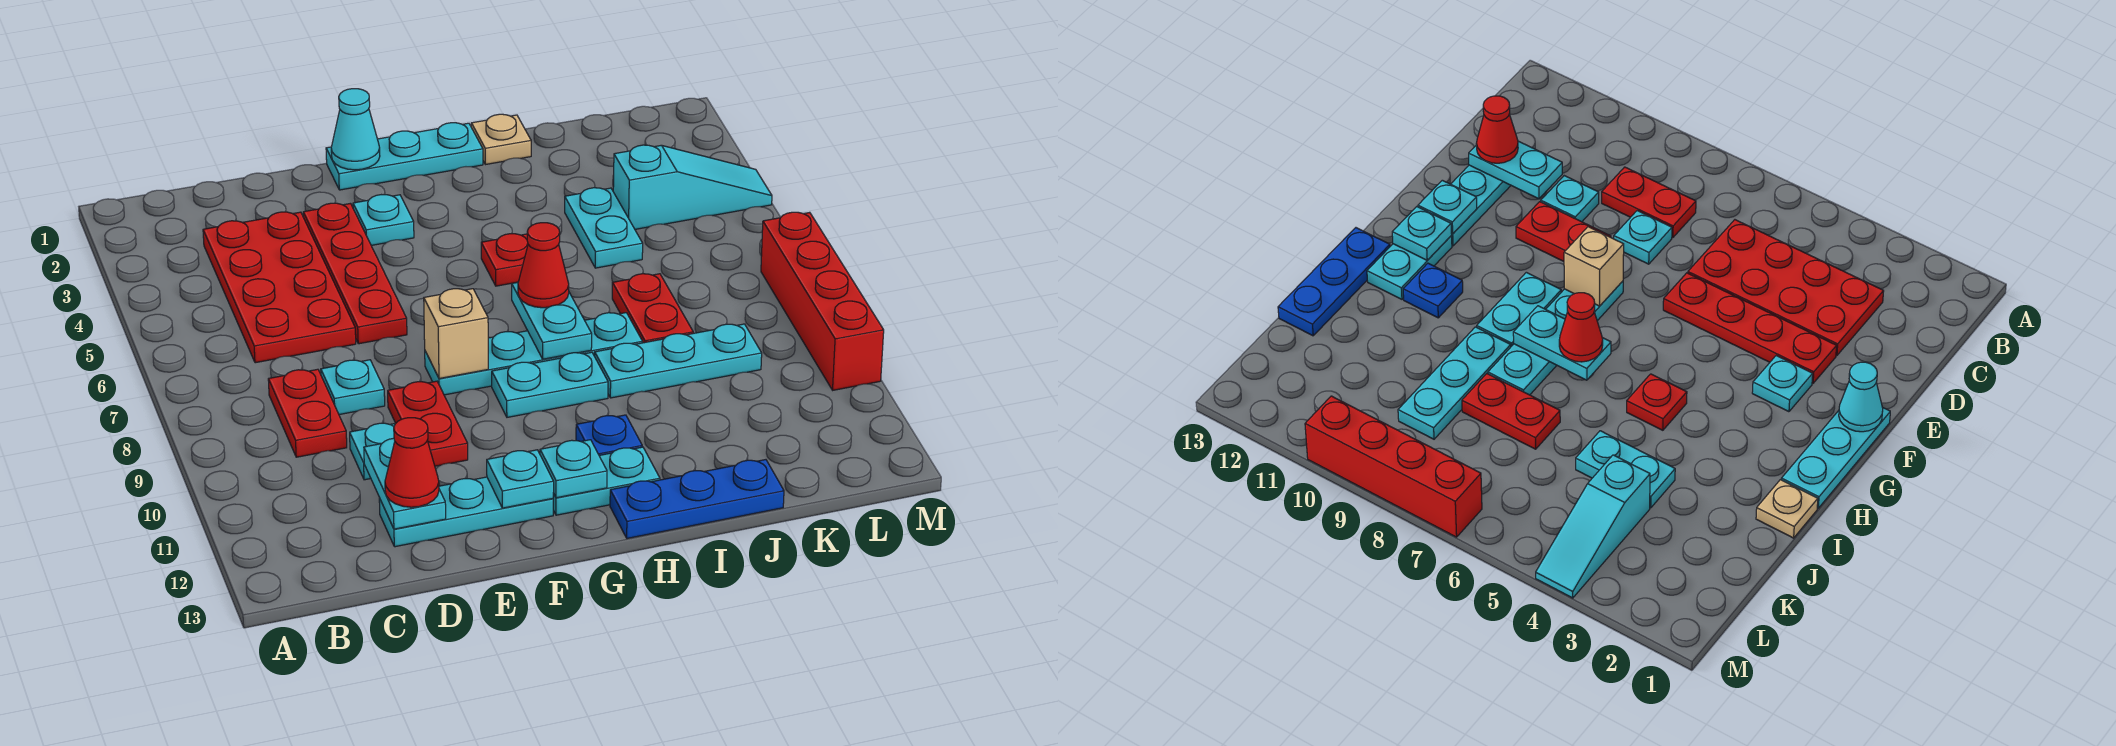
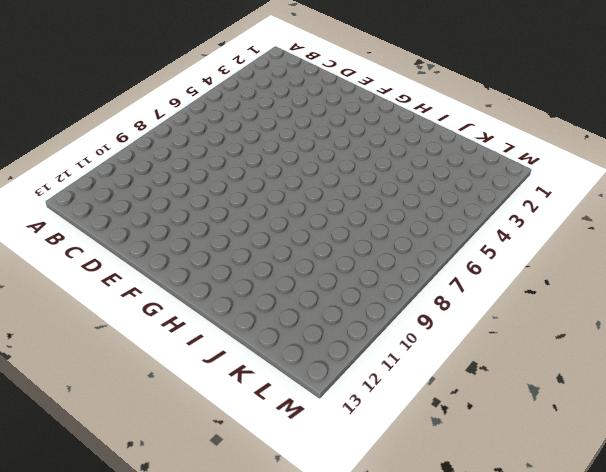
none -> red plate C3:D6 level 1
none -> red plate C8:C9 level 1
none -> cyan plate D8 level 1

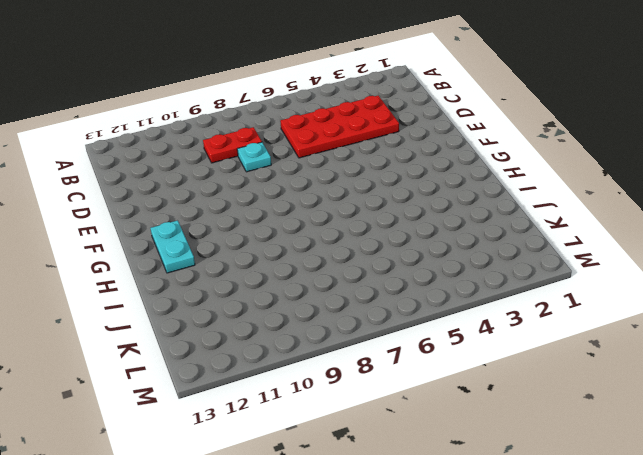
none -> cyan plate D10 level 1
none -> cyan plate D12:F12 level 1
none -> red plate E3:E6 level 1

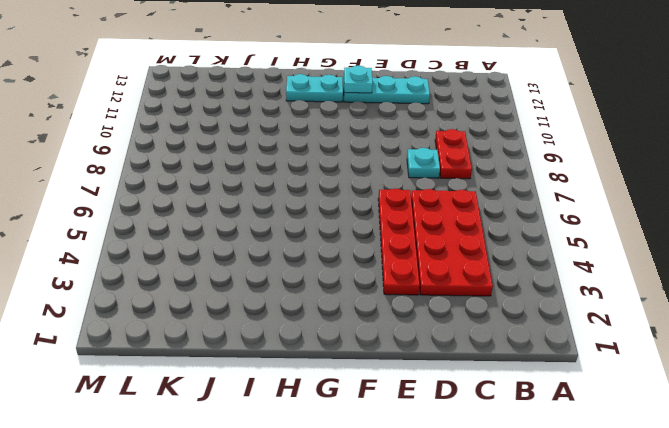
none -> cyan plate D10 level 1
none -> red plate E9:E10 level 1
none -> cyan plate F1:H1 level 1

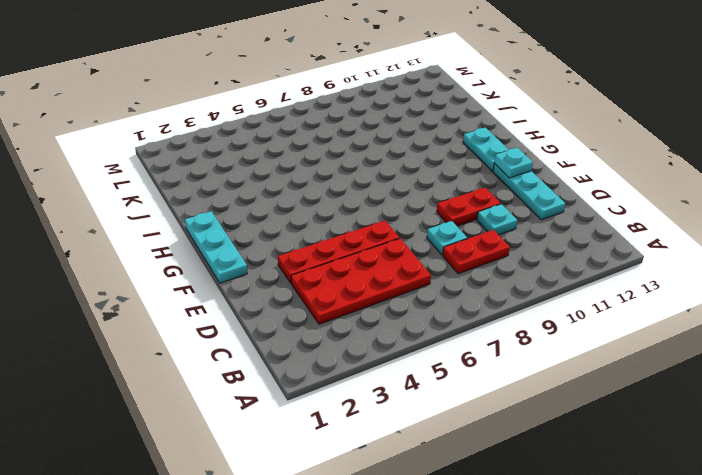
none -> cyan plate F3 level 1
none -> cyan plate F8:I8 level 1
none -> cyan plate G9:H9 level 1

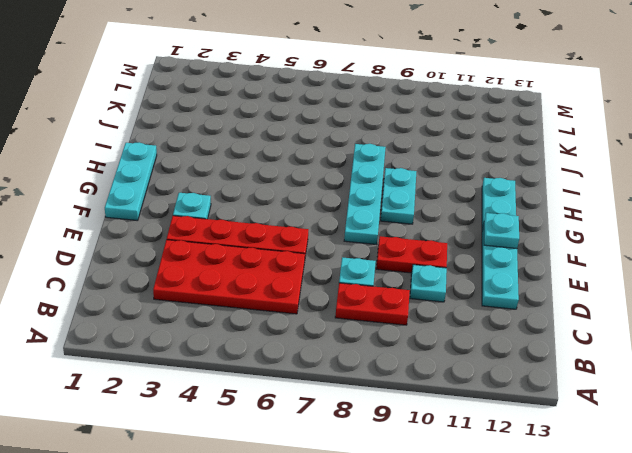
none -> red plate H5 level 1
none -> blue plate H11 level 1
none -> blue plate H13:J13 level 1

